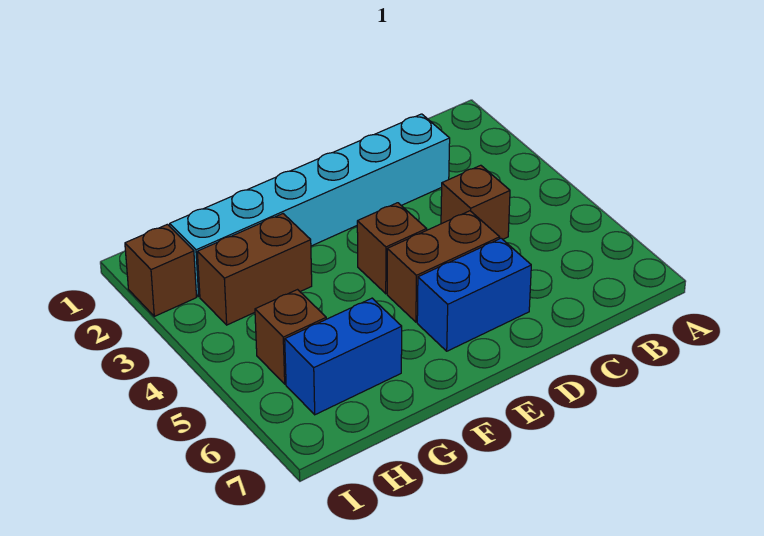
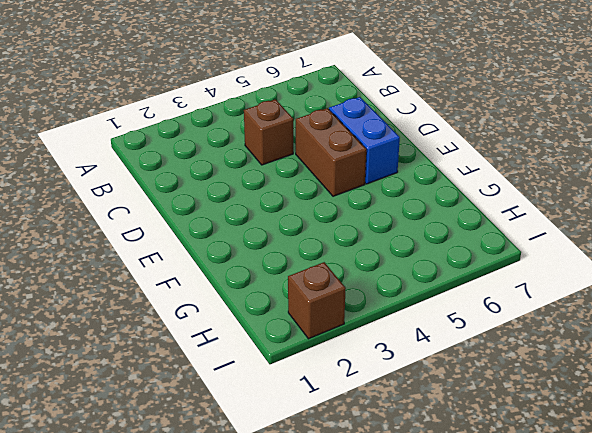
none -> cyan brick C2:H2 level 1
none -> brown brick E4 level 1

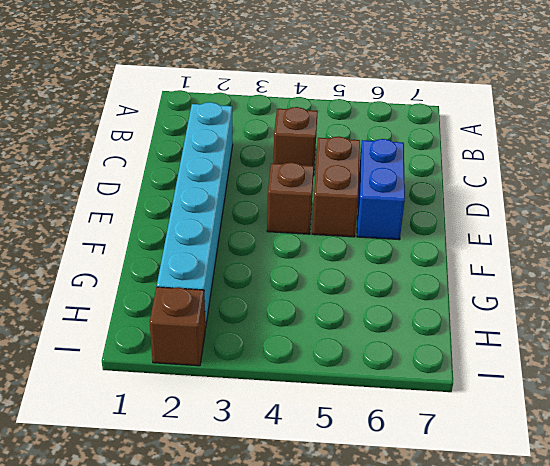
none -> brown brick G3:H3 level 1
none -> blue brick G6:H6 level 1

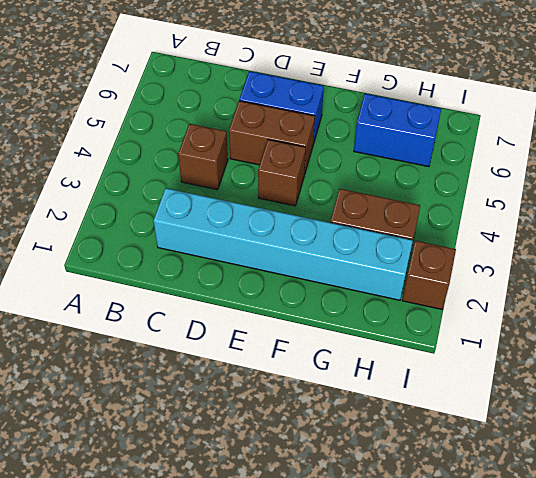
none -> brown brick H5 level 1

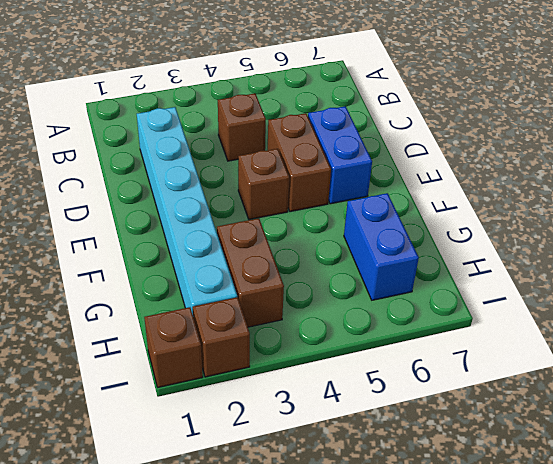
brown brick I1 level 1 -> brown brick H5 level 1

